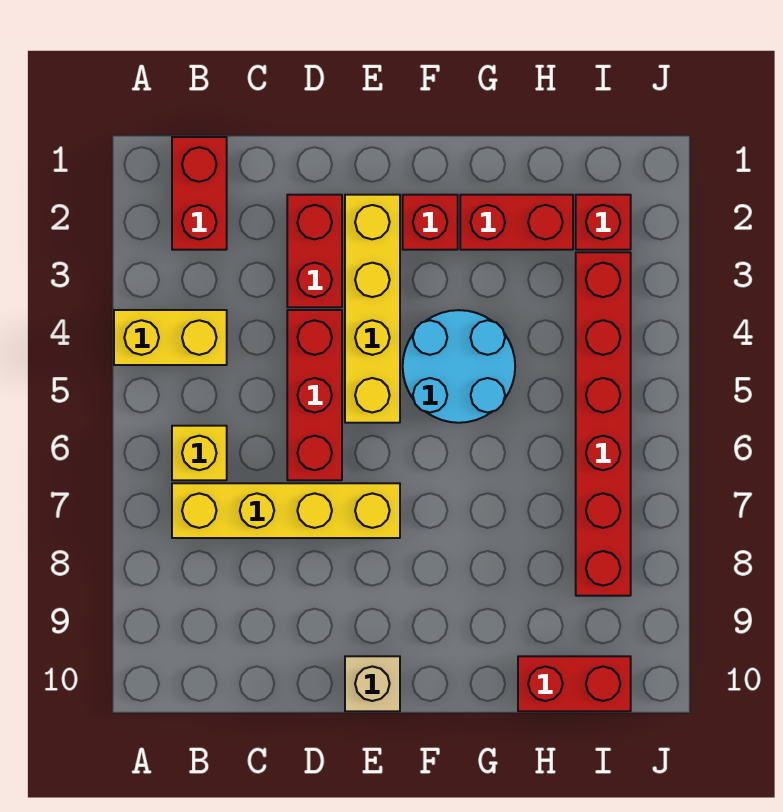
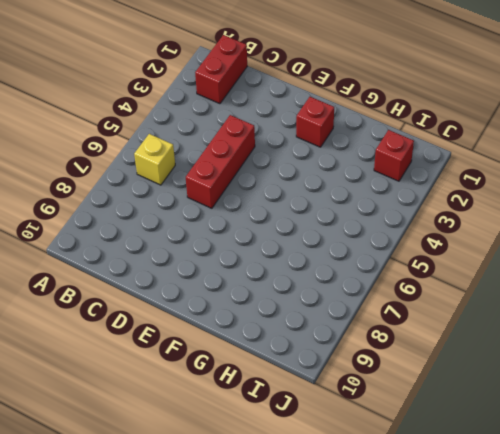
none -> yellow brick A4:B4 level 1
none -> yellow brick B7:E7 level 1
none -> red brick D2:D3 level 1

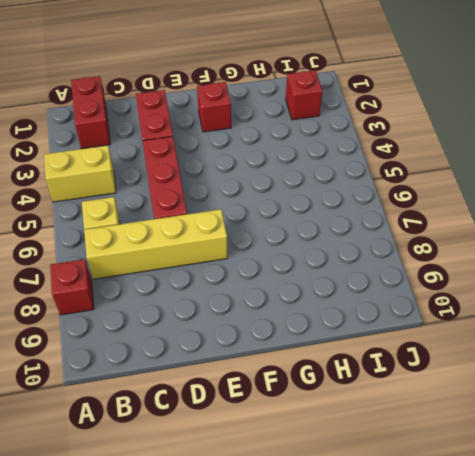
red brick A8 level 1 -> none
none -> yellow brick E2:E5 level 1
none -> tan brick E10 level 1
none -> cyan round brick F4:G5 level 1

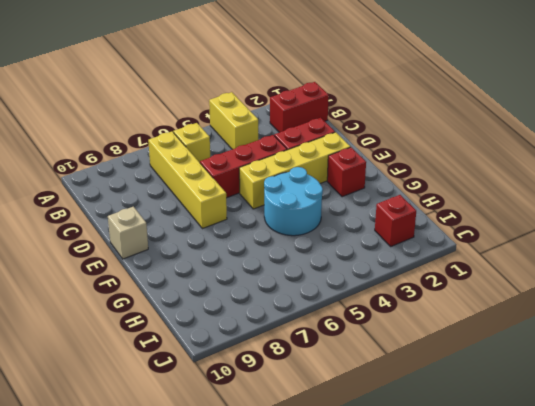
none -> red brick G2:H2 level 1
none -> red brick H10:I10 level 1
none -> red brick I3:I8 level 1

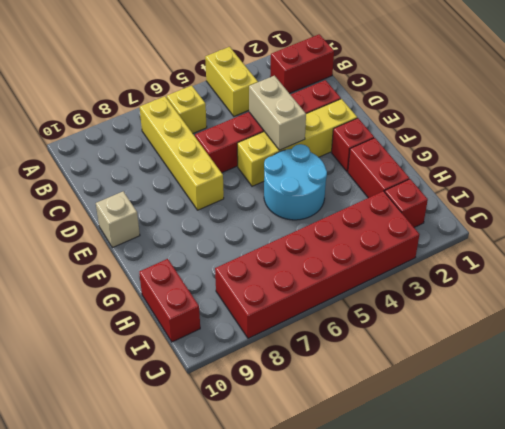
tan brick D4:E4 level 2 -> none
red brick I3:J8 level 1 -> red brick I3:I8 level 1

